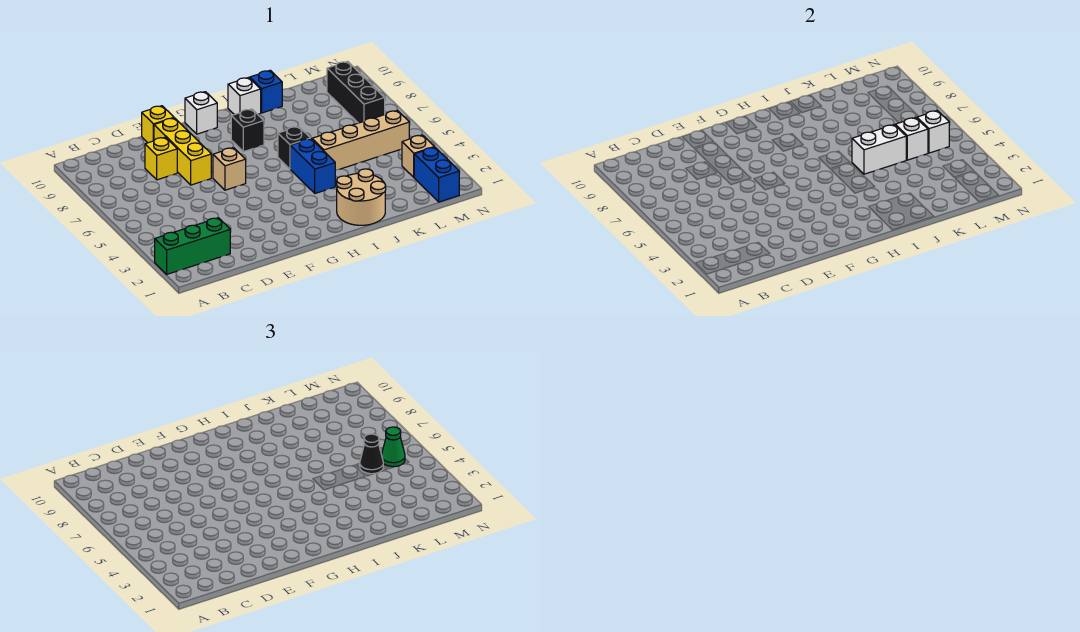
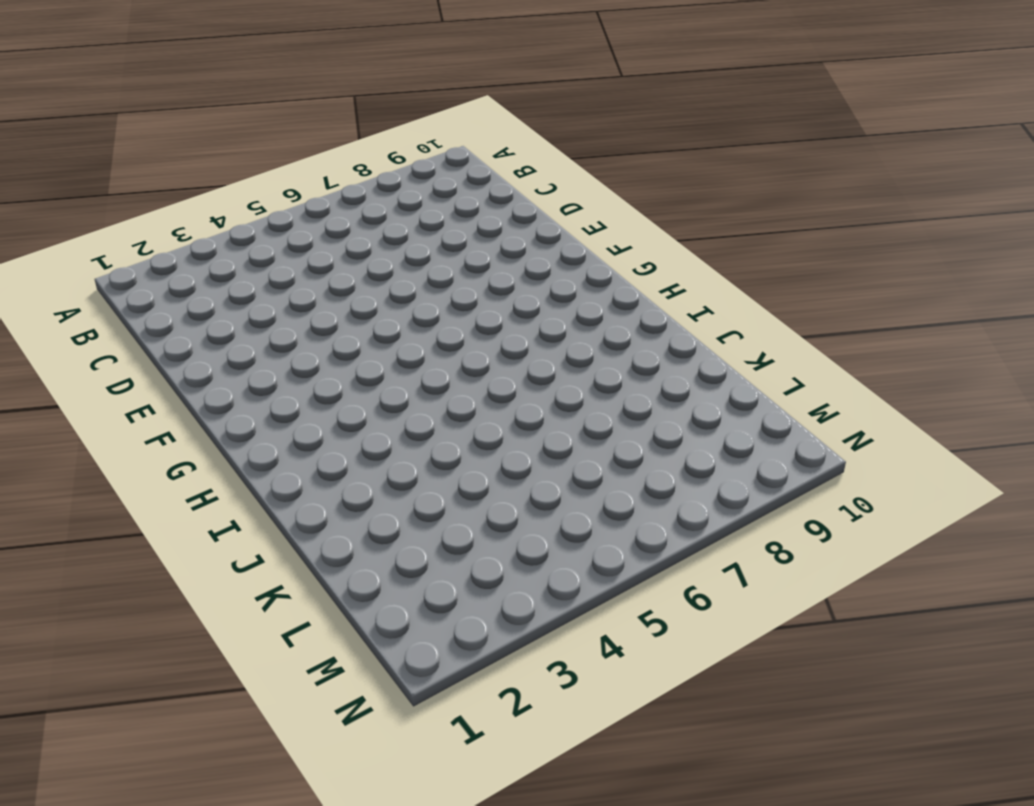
none -> green brick A2:C2 level 1
none -> yellow brick D8 level 1
none -> yellow brick E7:E9 level 1

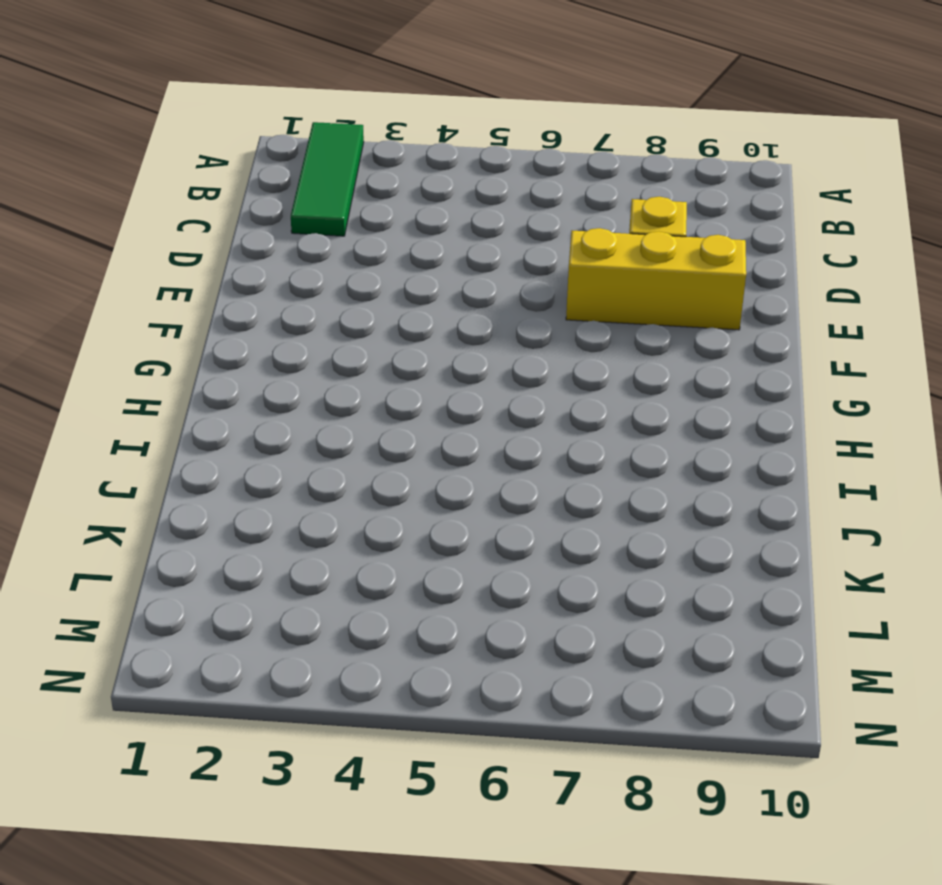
green tile A2:C2 level 1 -> green brick A2:C2 level 1
none -> yellow brick E10 level 1
none -> tan brick F6 level 1
none -> white brick G10 level 1

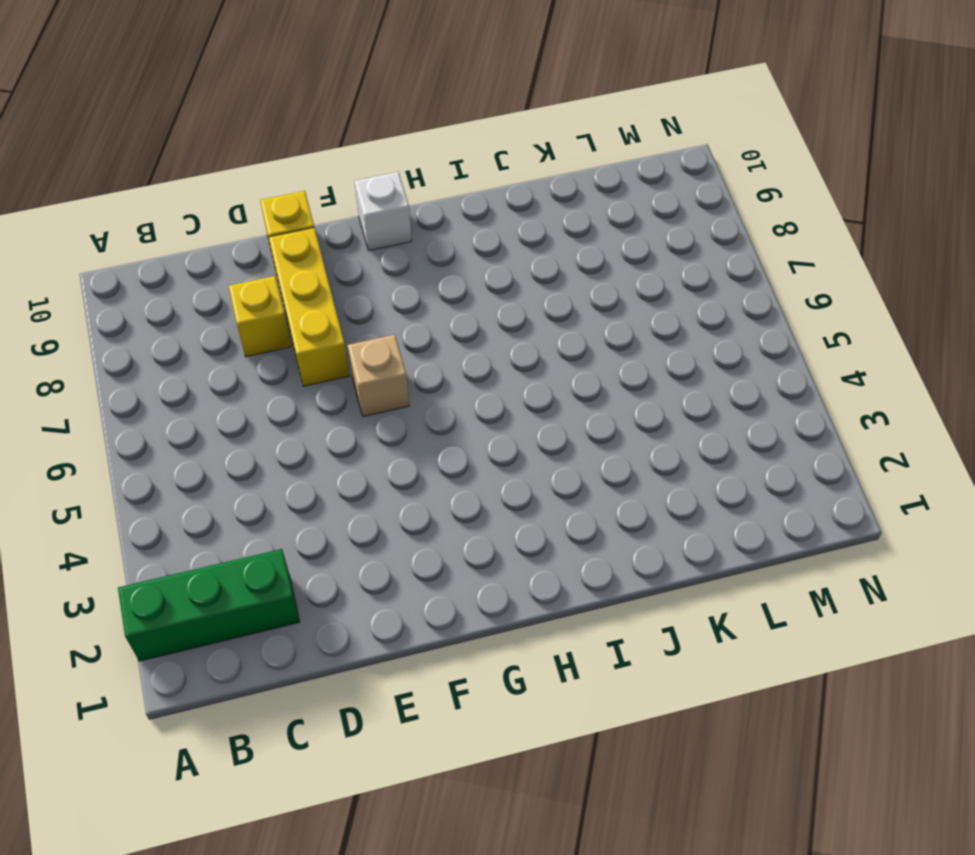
none -> black brick H8 level 1
none -> tan round brick I1:J2 level 1
none -> blue brick I4:I5 level 1

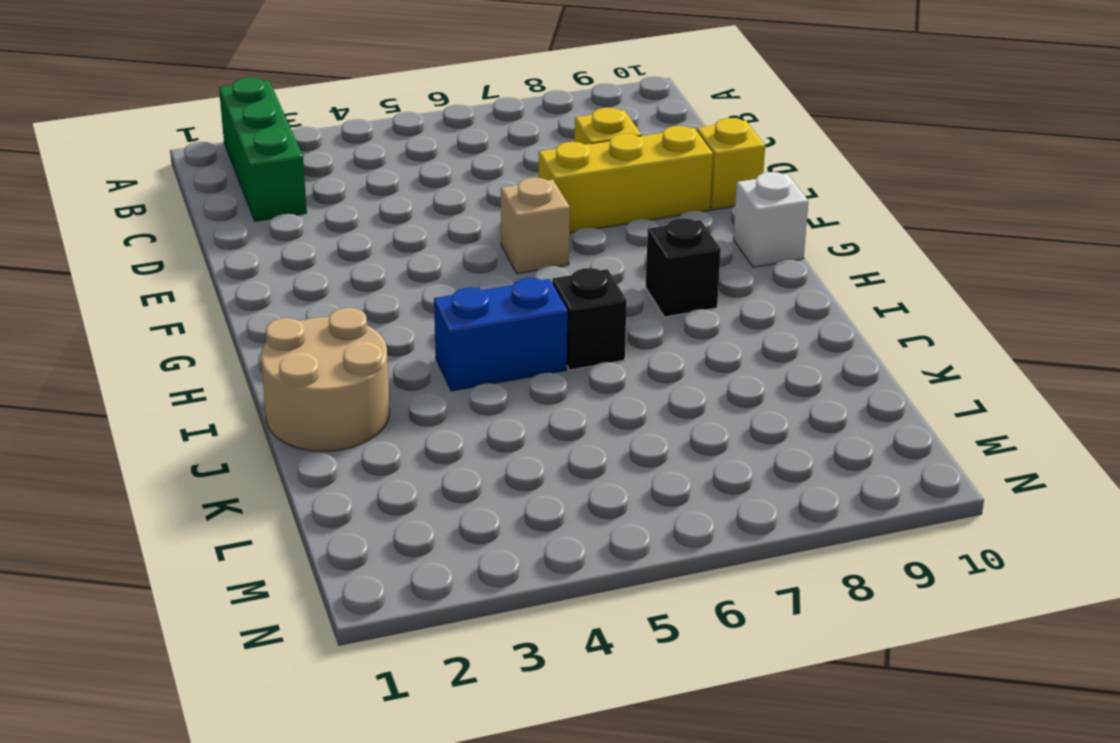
none -> white brick I10 level 1
none -> tan brick J5:M5 level 1
none -> blue brick J10 level 1

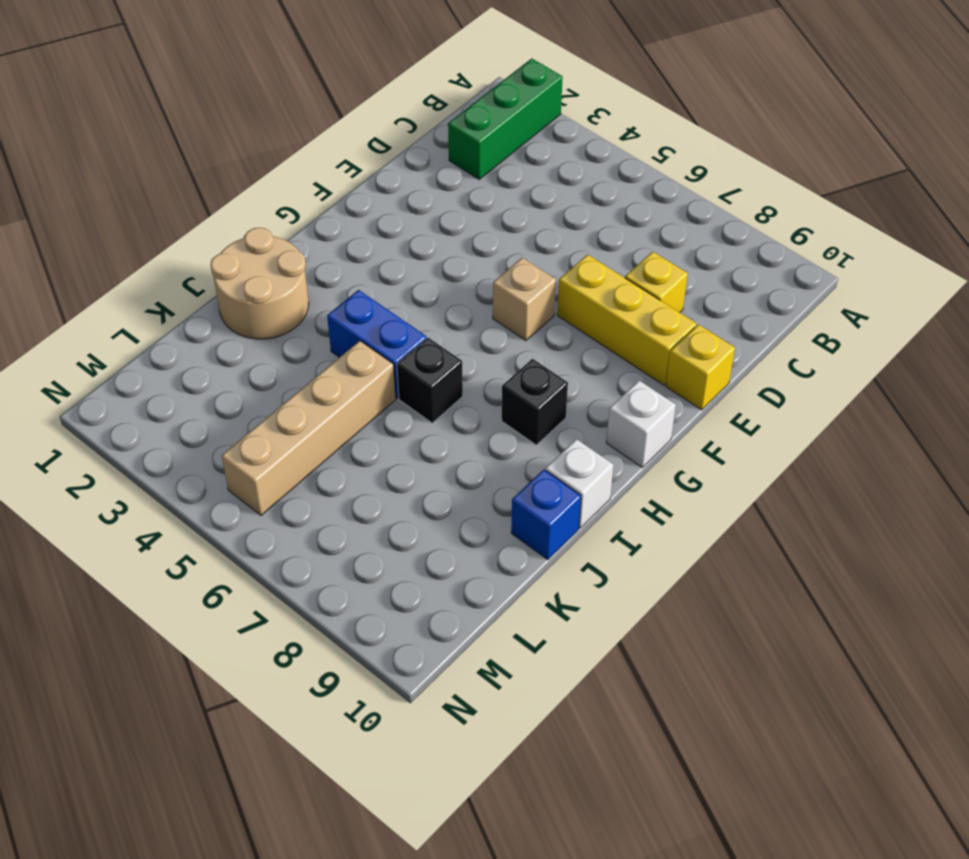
none -> blue brick M1:M2 level 1
none -> tan brick M3 level 1
none -> black brick M7:M9 level 1

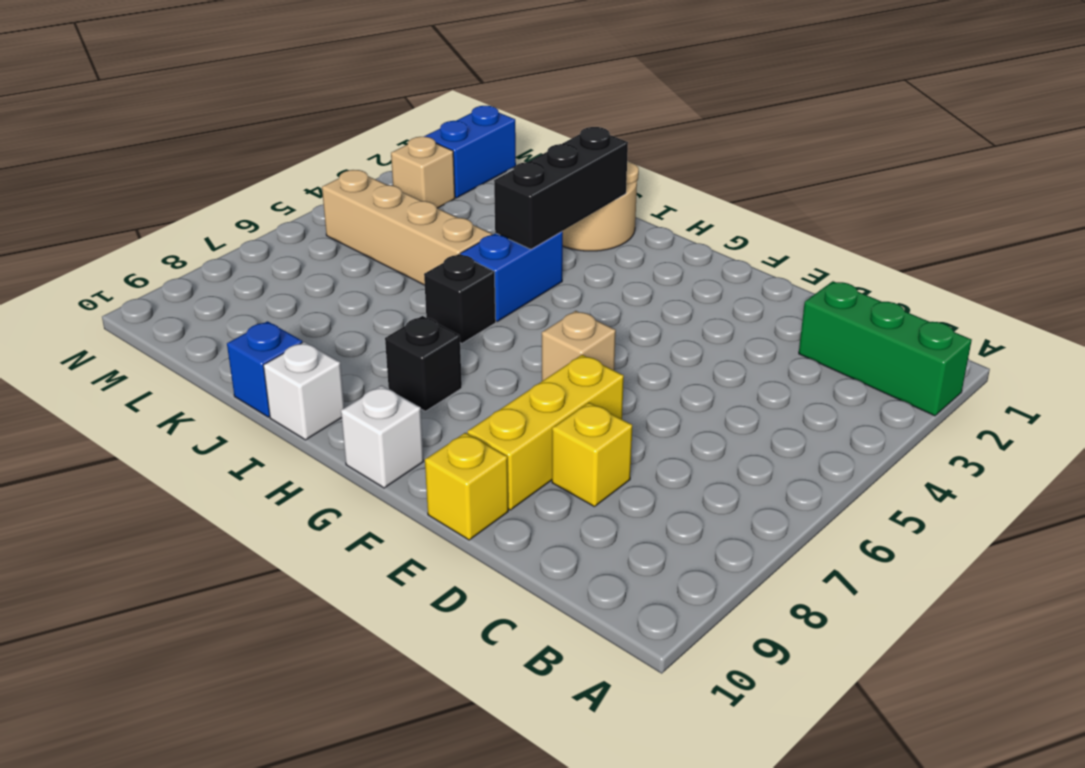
black brick I2:I4 level 2 -> black brick M7:M9 level 1
none -> white brick J5:K5 level 2
none -> white brick L5 level 2
none -> white brick M5 level 2

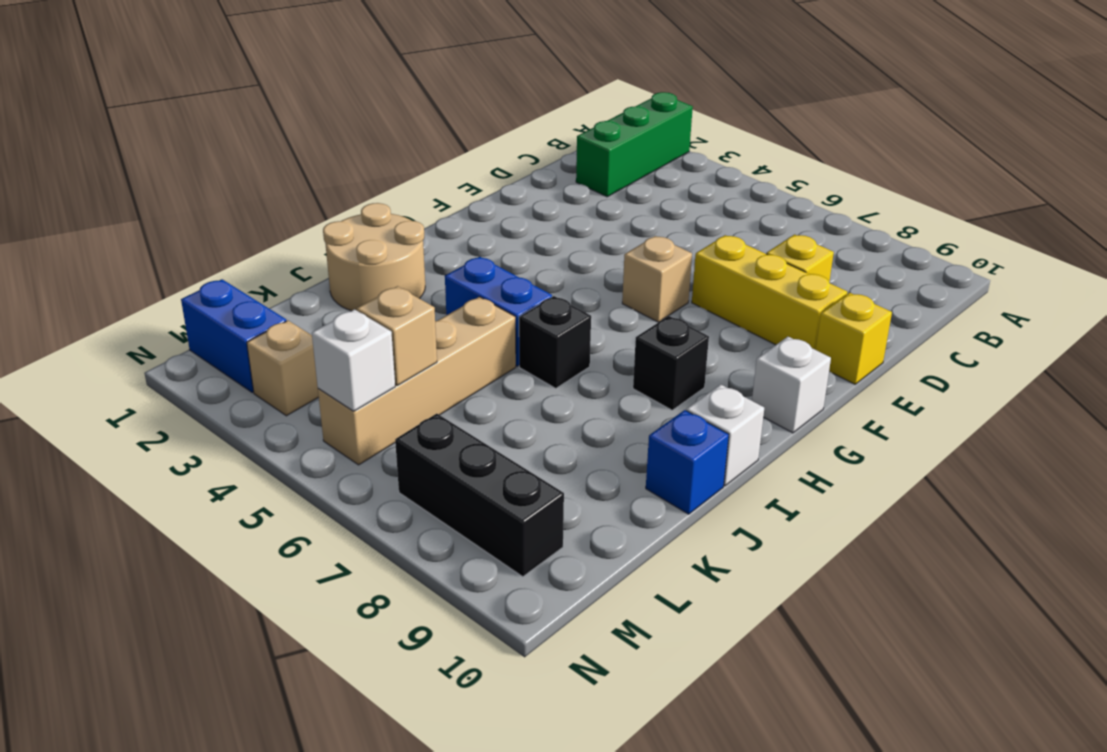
tan brick L5 level 2 -> white brick L5 level 2
none -> white brick J5:K5 level 2
none -> black cone L5 level 3
none -> green cone M5 level 3

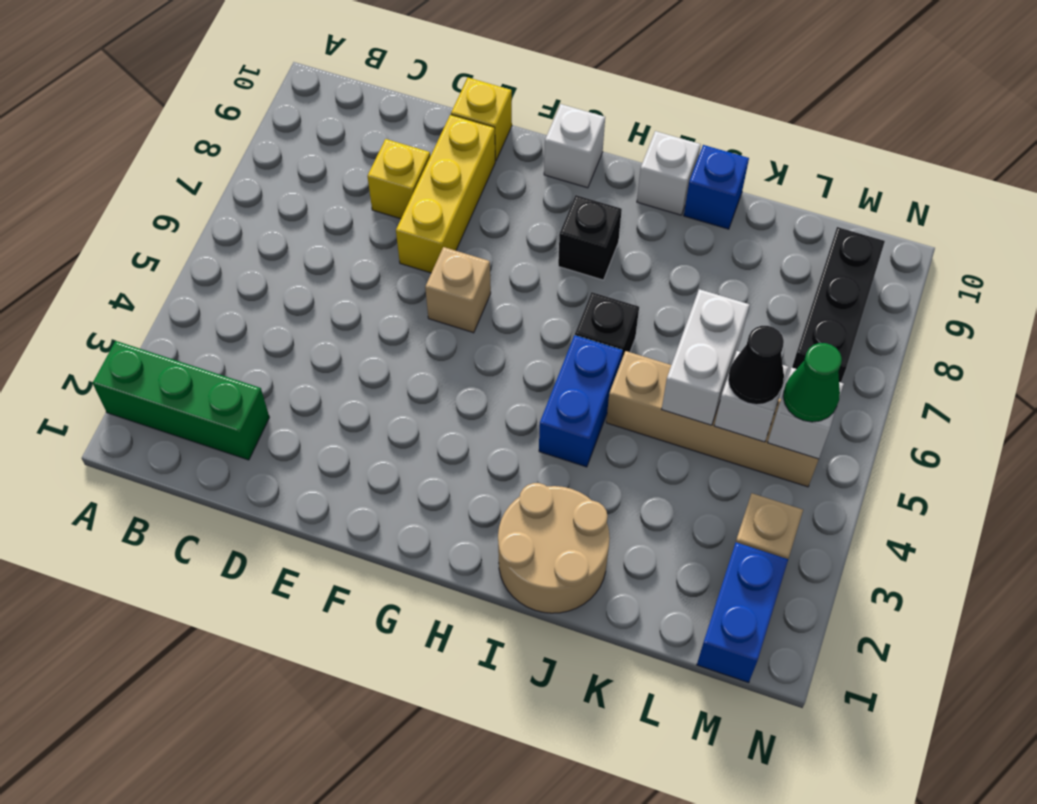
white brick K5:K6 level 2 -> white brick J5:K5 level 2

